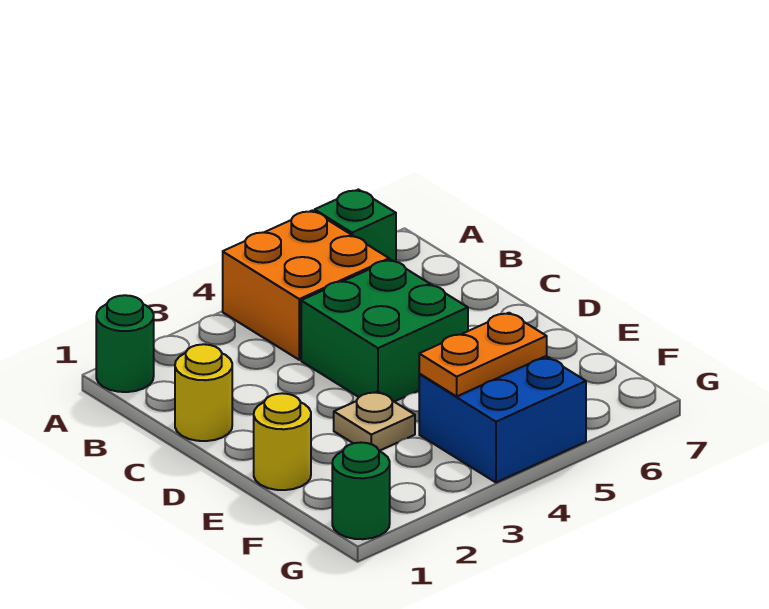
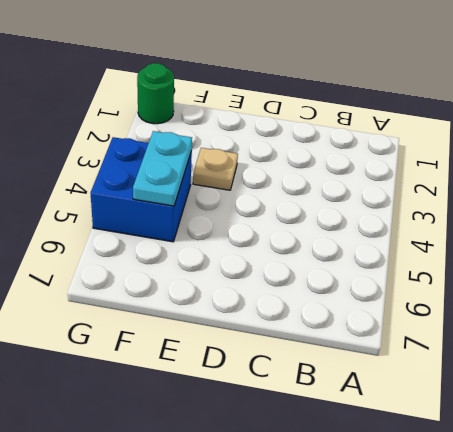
cyan plate F4:F5 level 2 -> orange plate F4:F5 level 2
none -> green round brick A1 level 1
none -> orange brick A4:B5 level 1

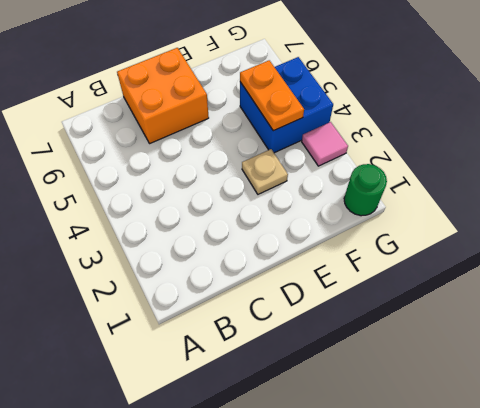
orange brick C6:D7 level 1 -> orange brick A4:B5 level 1
pink tile G3 level 1 -> none
none -> green round brick A1 level 1
none -> green brick A6 level 1

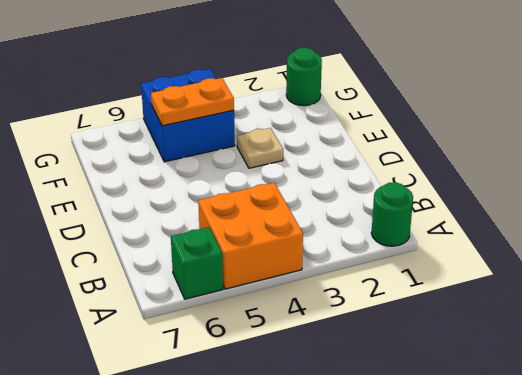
none -> yellow round brick C1 level 1
none -> green brick C4:D5 level 1

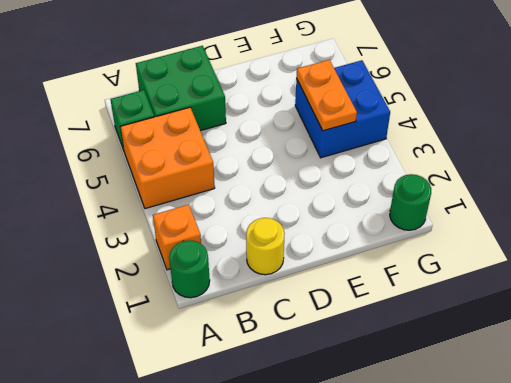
orange brick A2 level 1 -> none
green brick B6:C7 level 1 -> green brick C4:D5 level 1
none -> yellow round brick E1 level 1
none -> tan plate E3 level 1

